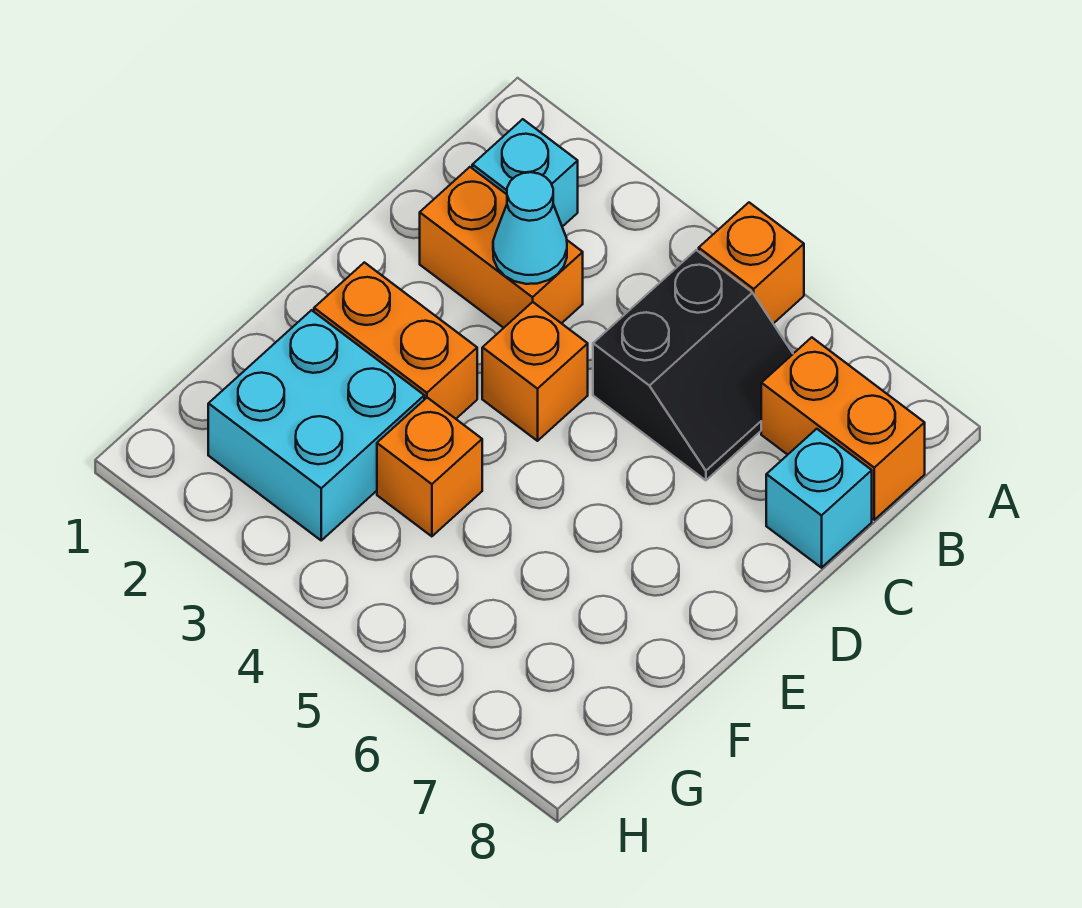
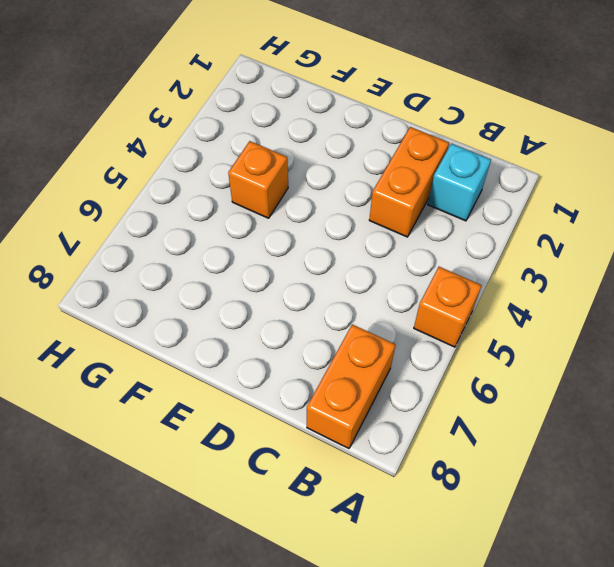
none -> black slope B5:C6 level 1 top 5
none -> cyan brick C8 level 1

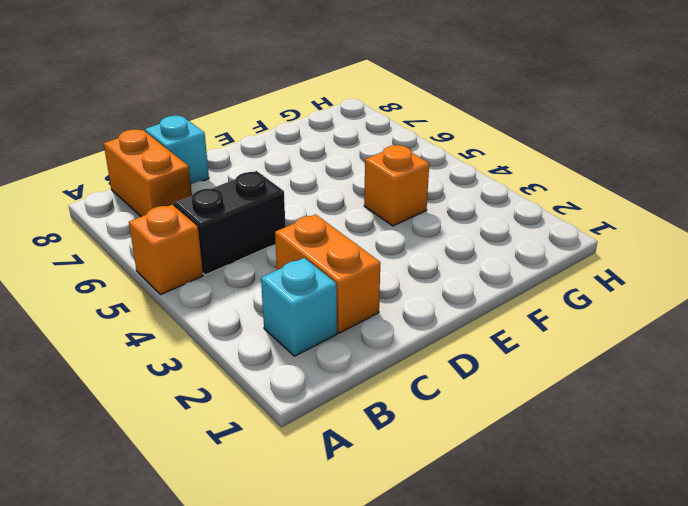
none -> orange brick D4 level 1
none -> orange brick E2:E3 level 1

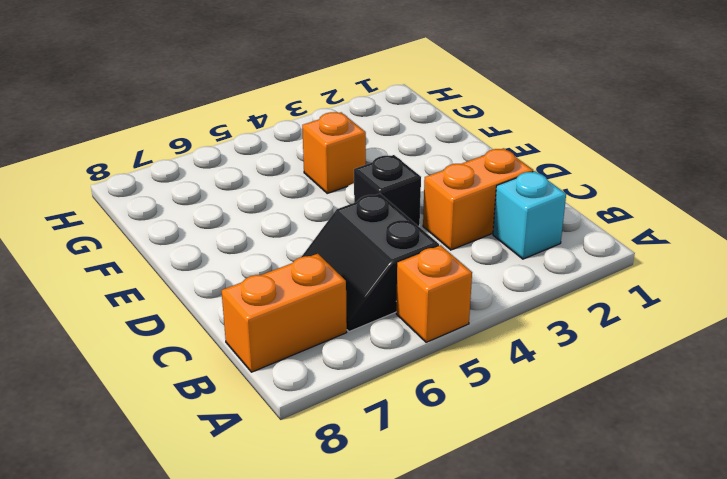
black brick D4 level 1 -> orange brick D4 level 1
none -> cyan brick C8 level 1
none -> orange brick E2:E3 level 1

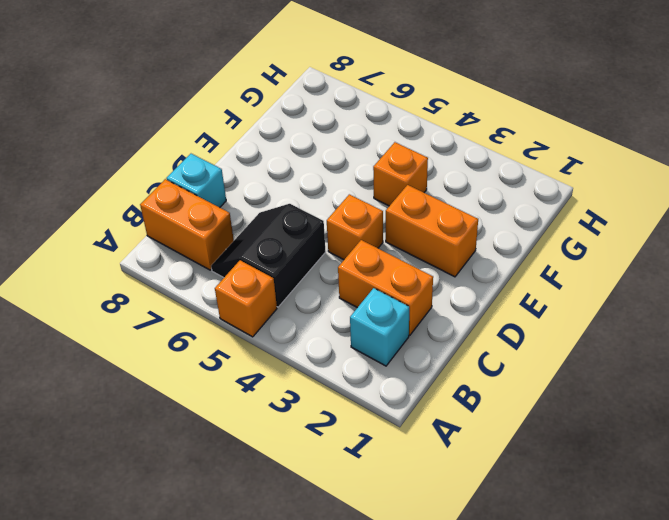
none -> cyan brick F2:G3 level 1
none -> cyan cone C3 level 2

